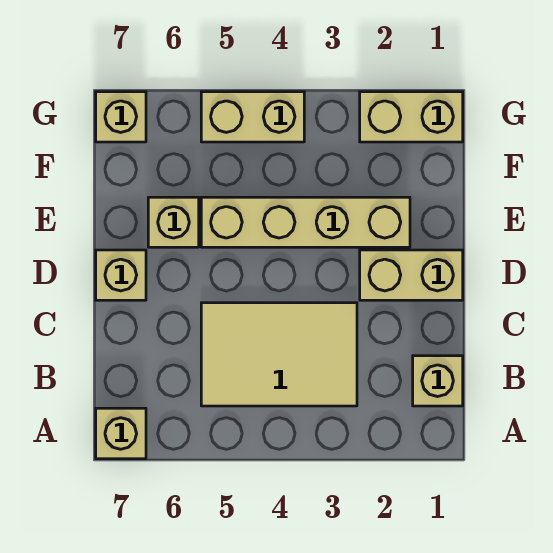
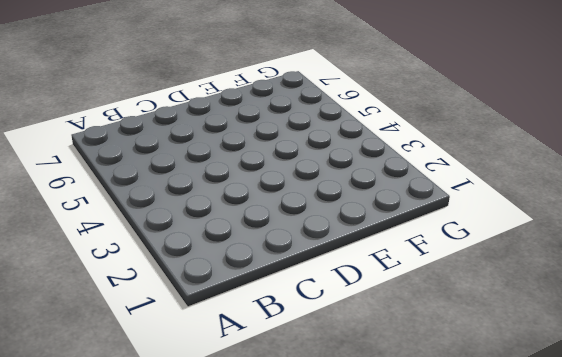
none -> tan brick A7 level 1
none -> tan brick B1 level 1

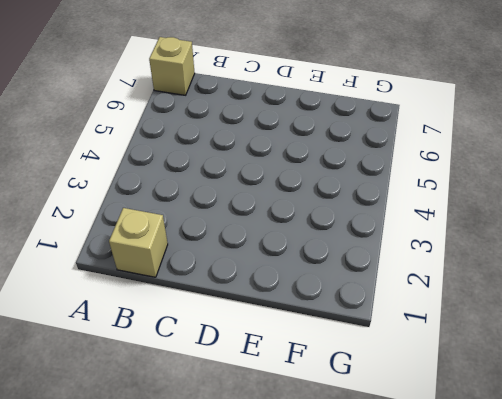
none -> tan tile B3:C5 level 1
none -> tan brick D1:D2 level 1

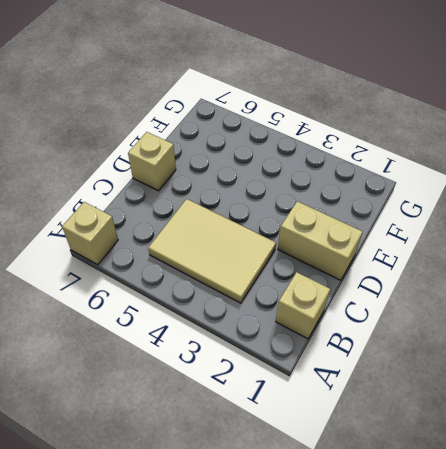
none -> tan brick E2:E5 level 1
none -> tan brick E6 level 1

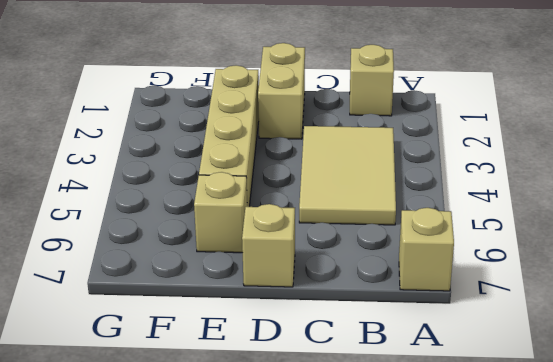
none -> tan brick G1:G2 level 1
none -> tan brick G4:G5 level 1

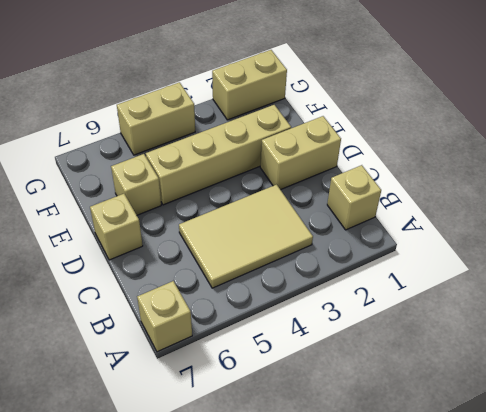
none -> tan brick G7 level 1

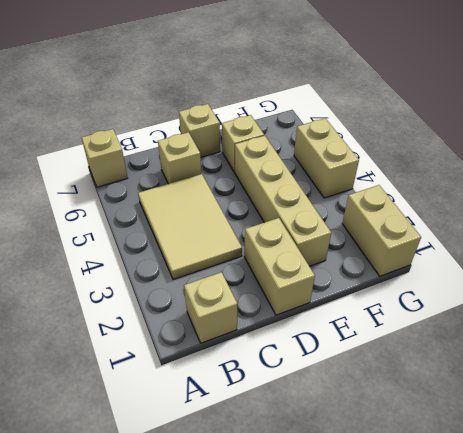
tan brick C6 level 1 -> tan brick G7 level 1

